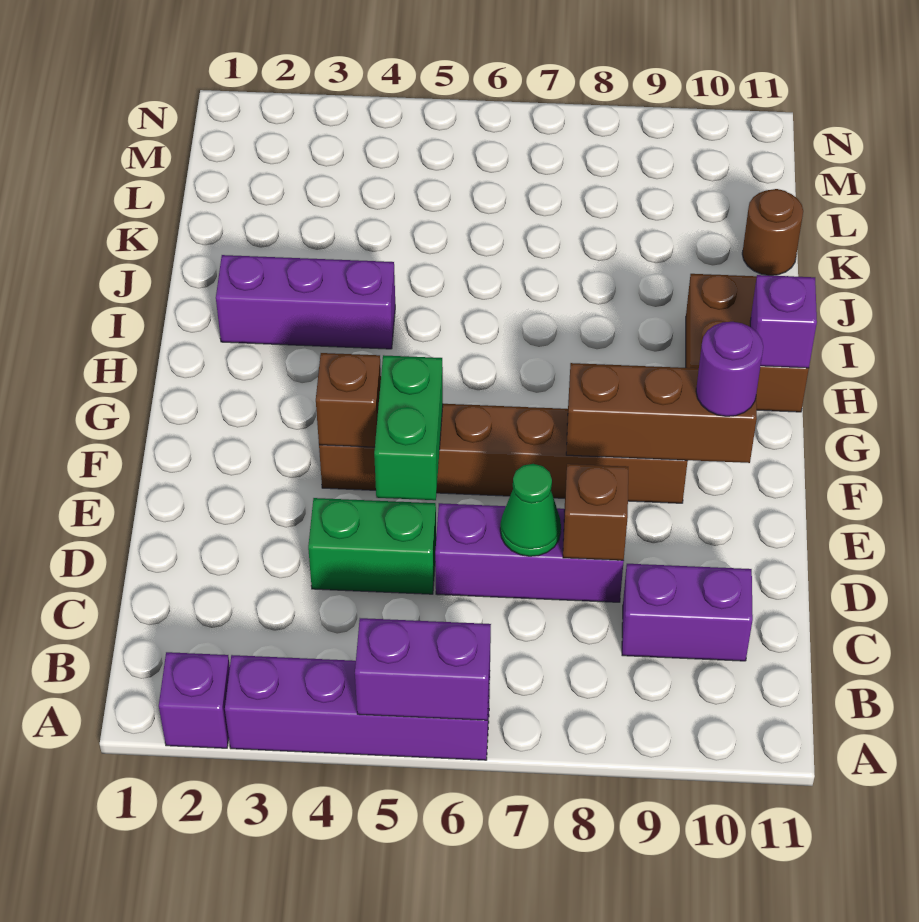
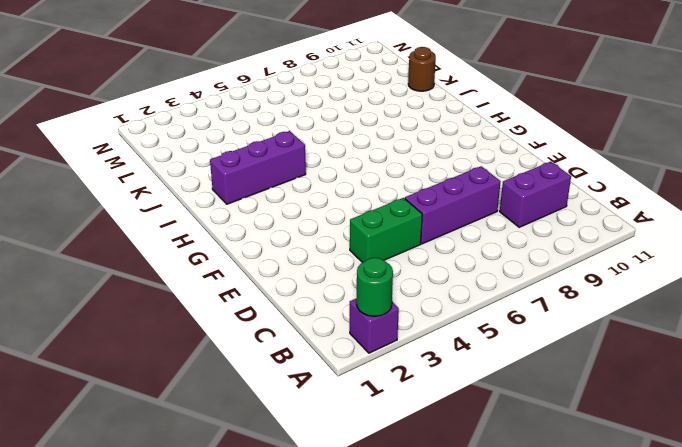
green round brick A2 level 2 -> none
none -> purple brick A3:A6 level 1
none -> brown brick F4:F9 level 1
none -> brown brick H10:I11 level 1

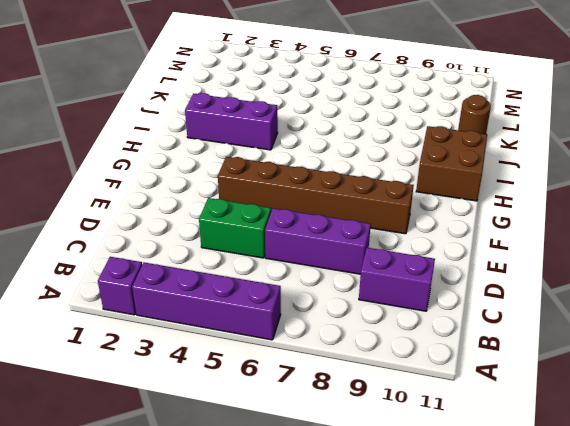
none -> purple brick A5:A6 level 2
none -> green cone D7 level 2
none -> brown brick D8 level 2

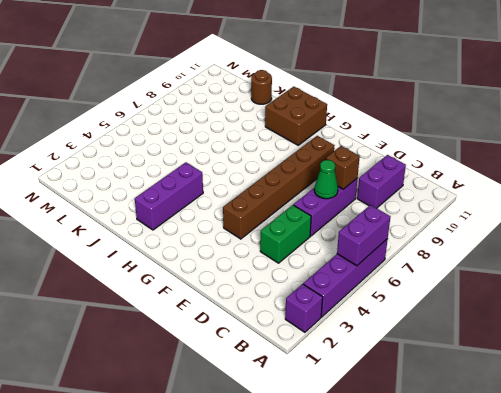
none -> green brick E5:F5 level 2
none -> brown brick F4 level 2
none -> brown brick F8:F10 level 2

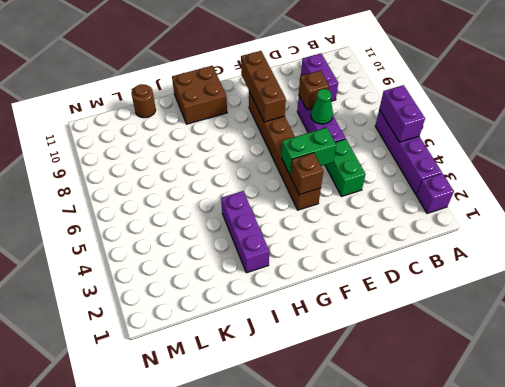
none -> purple brick H11 level 2
none -> purple round brick F10 level 3

